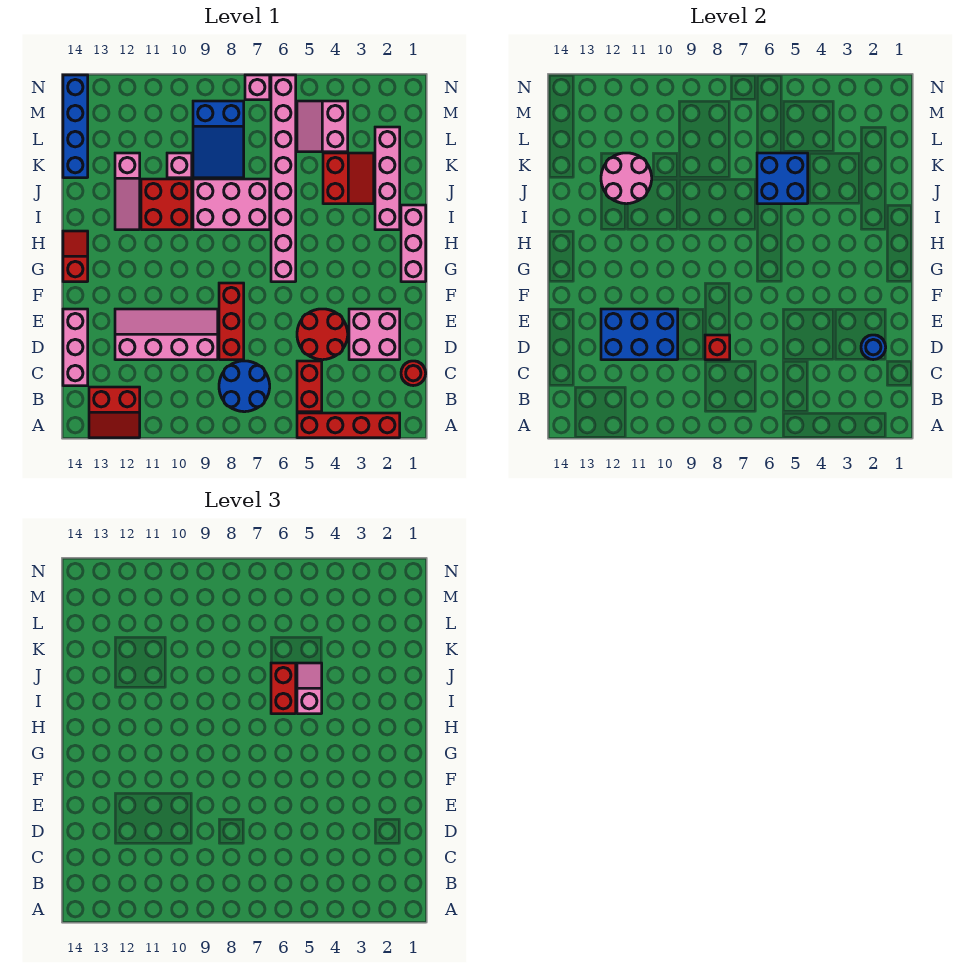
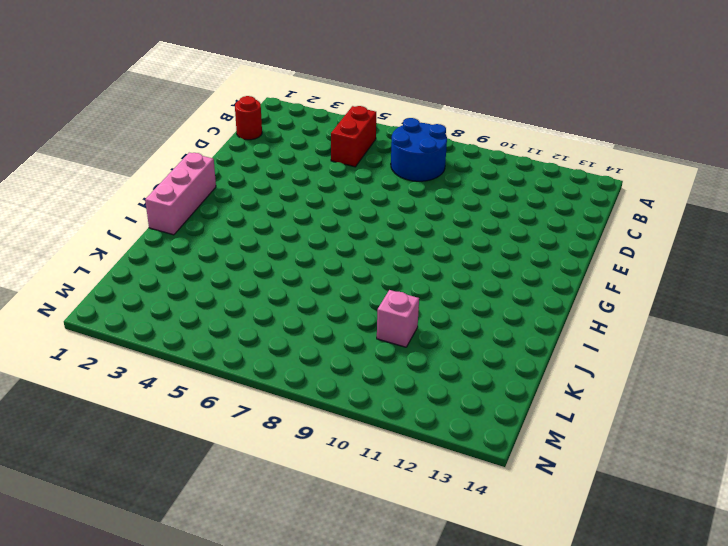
none -> red brick A2:A5 level 1
none -> red slope A12:B13 level 1 top B
none -> pink brick C14:E14 level 1
none -> pink brick D2:E3 level 1

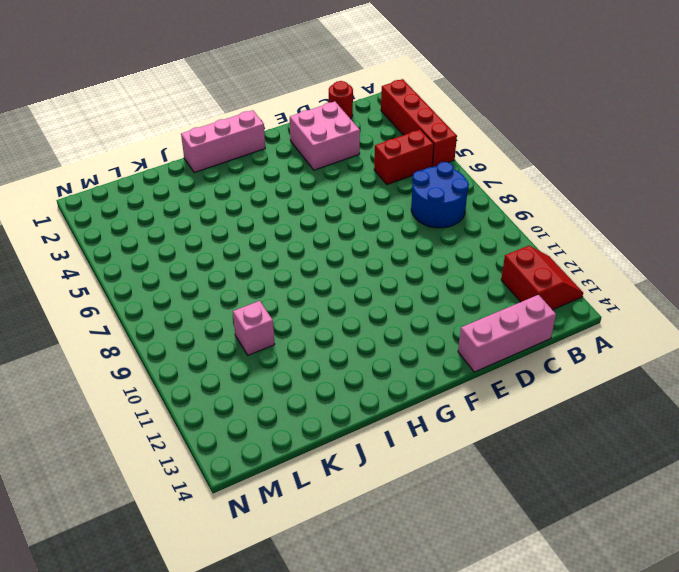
none -> red round brick D4:E5 level 1
none -> red brick D8:F8 level 1
none -> pink slope D9:E12 level 1 top D
none -> pink brick G6:N6 level 1

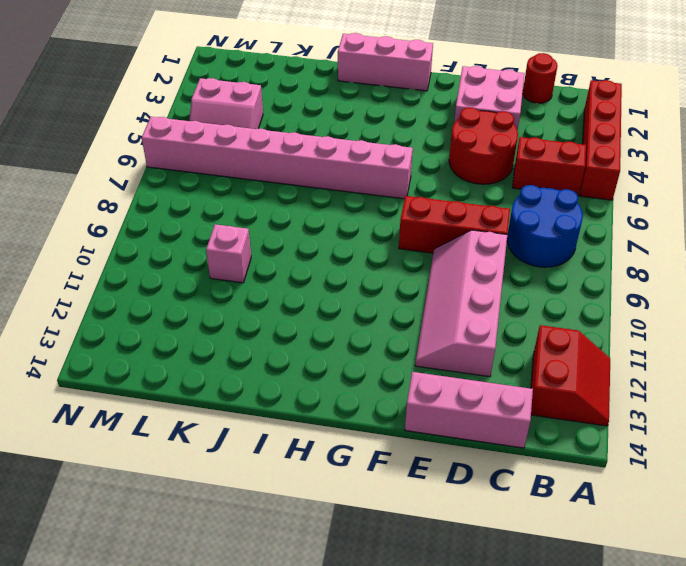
none -> red slope G14:H14 level 1 top G
none -> pink brick I2:L2 level 1
none -> pink brick I7:J9 level 1
none -> red brick I10:J11 level 1

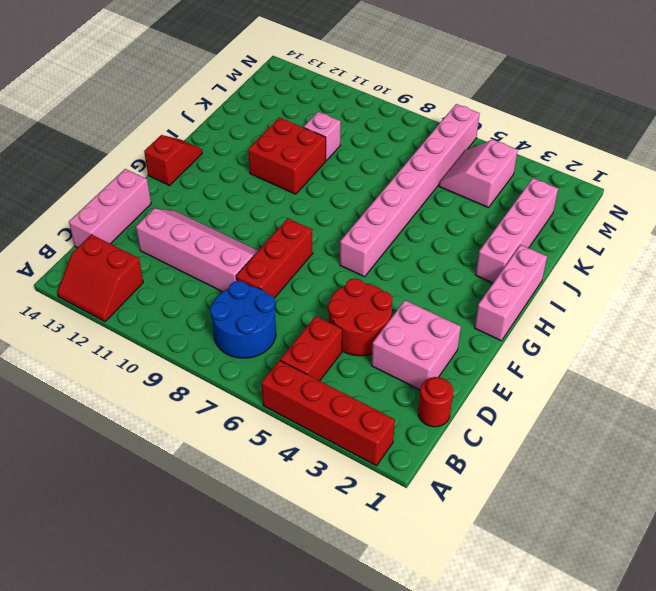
none -> pink brick I7:J9 level 1
none -> pink slope I12:K12 level 1 top K
none -> red slope J3:K4 level 1 top 4
none -> blue slope K8:M9 level 1 top M

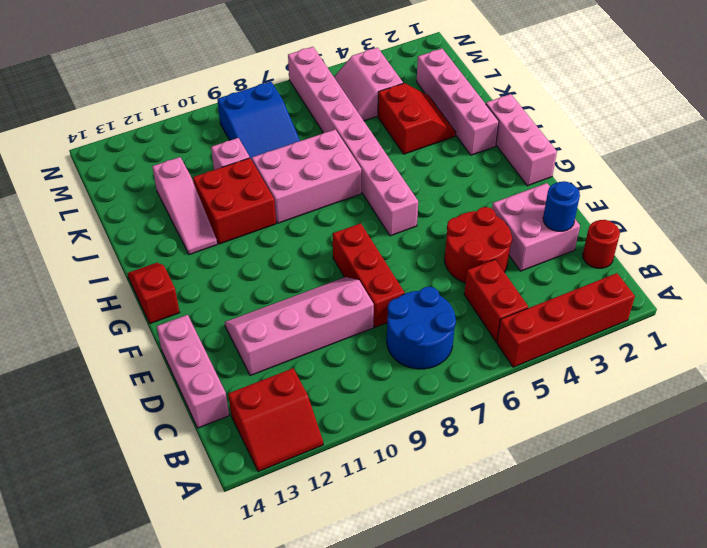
none -> blue brick K14:N14 level 1
none -> pink brick N7 level 1
none -> red brick D8 level 2
none -> blue brick D10:E12 level 2

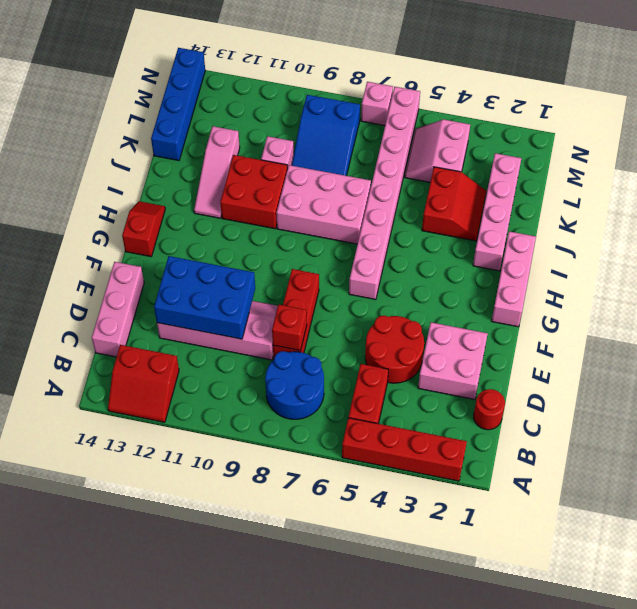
none -> blue round brick D2 level 2
none -> blue brick J5:K6 level 2
none -> pink round brick J11:K12 level 2
none -> pink slope I5:J5 level 3 top I

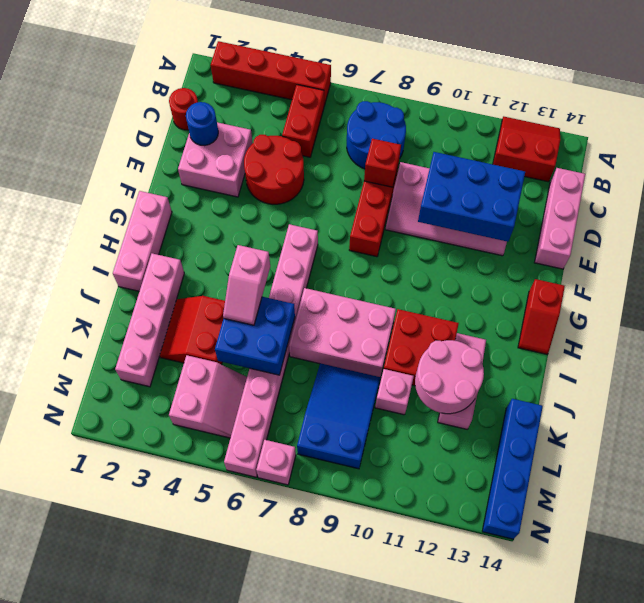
none -> red brick I6:J6 level 3

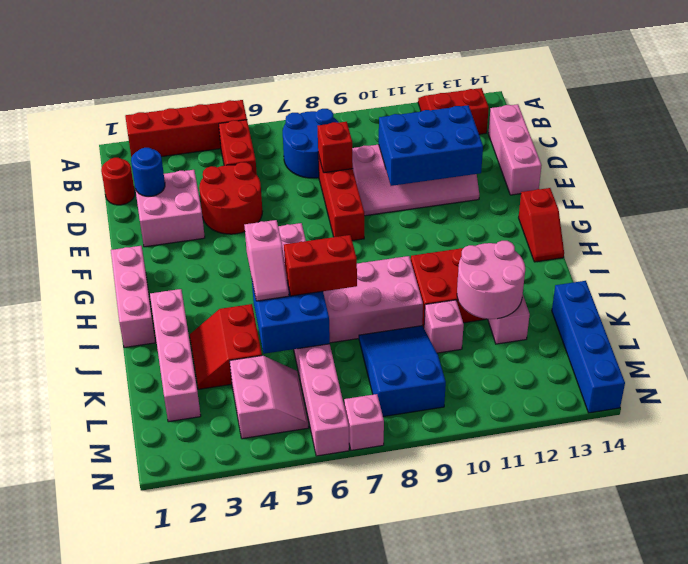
red brick J6:J7 level 3 -> red brick I6:J6 level 3

